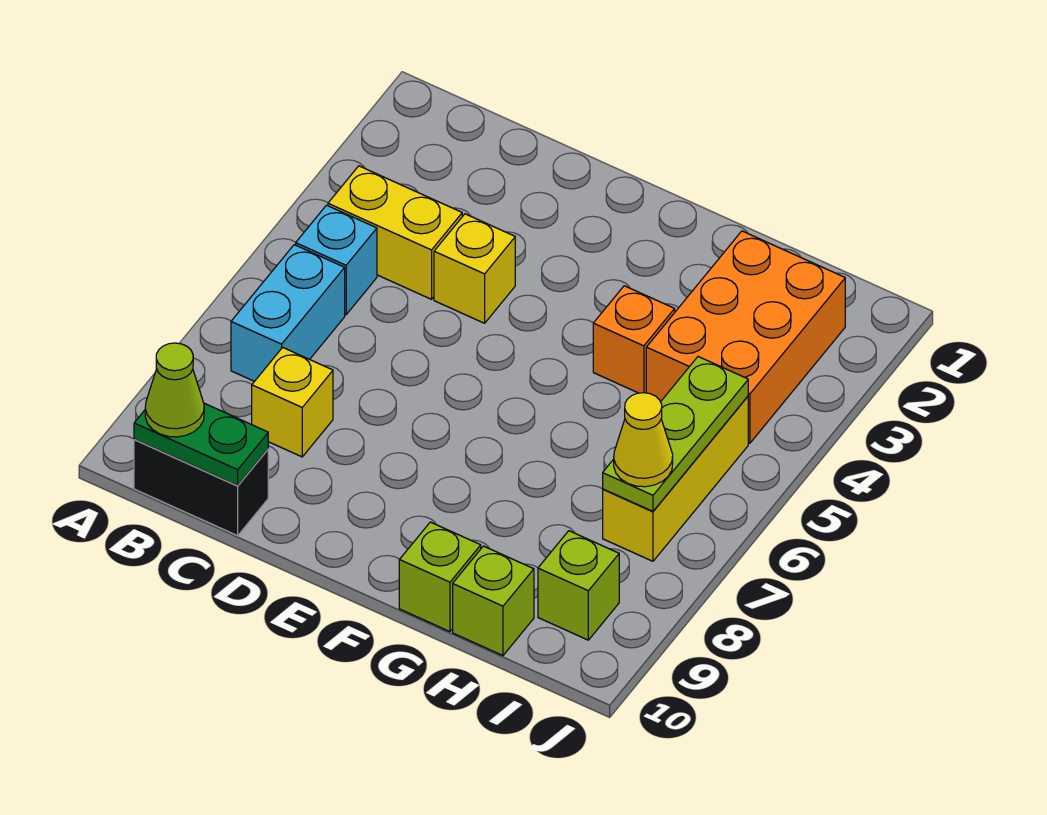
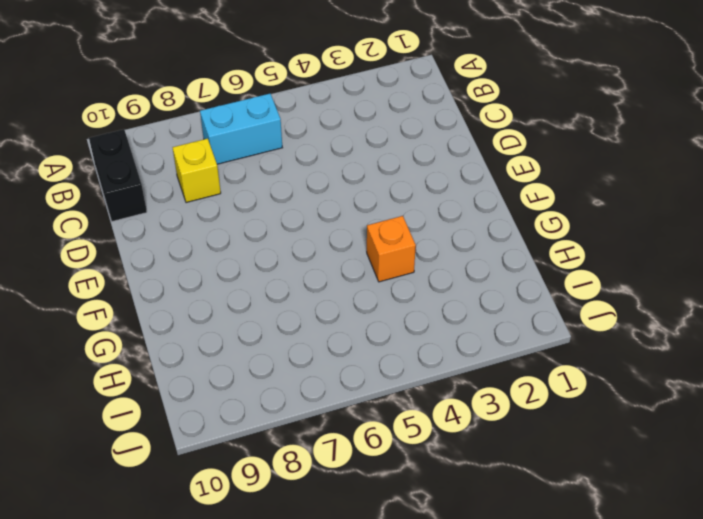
none -> yellow brick B4:C4 level 1
none -> cyan brick B5 level 1
none -> yellow brick D4 level 1

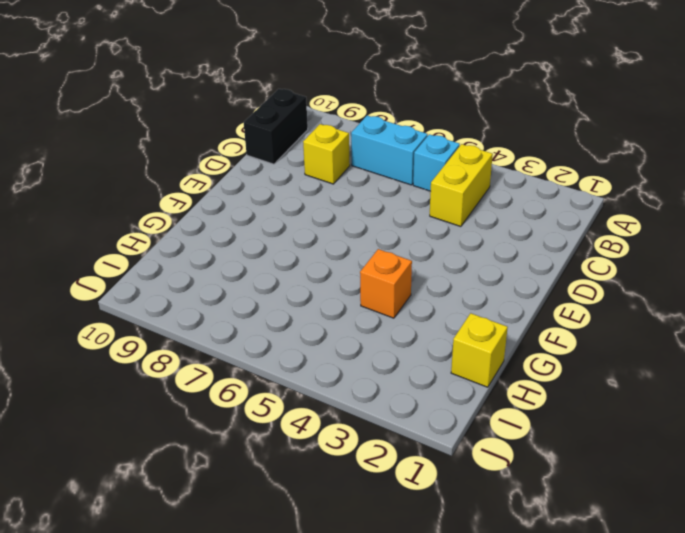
yellow brick H1 level 1 -> yellow brick D4 level 1
none -> lime brick G10 level 1
none -> orange brick H2:I4 level 1
none -> lime brick H10 level 1

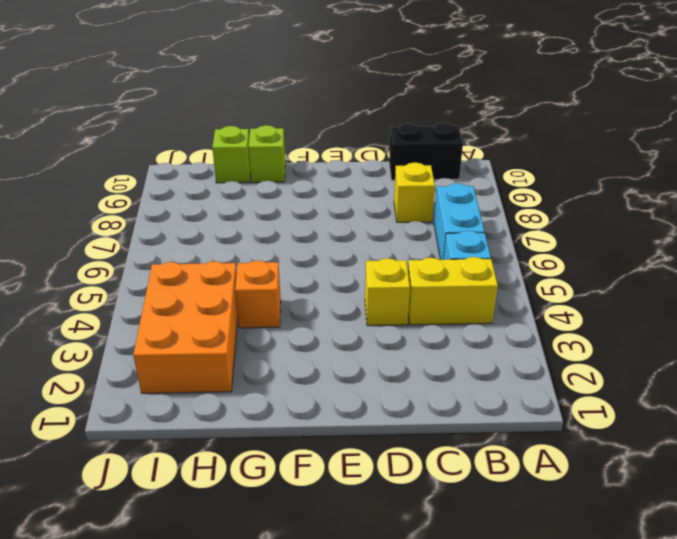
none -> yellow brick I5:I7 level 1
none -> lime brick I9 level 1
none -> green plate B10:C10 level 2

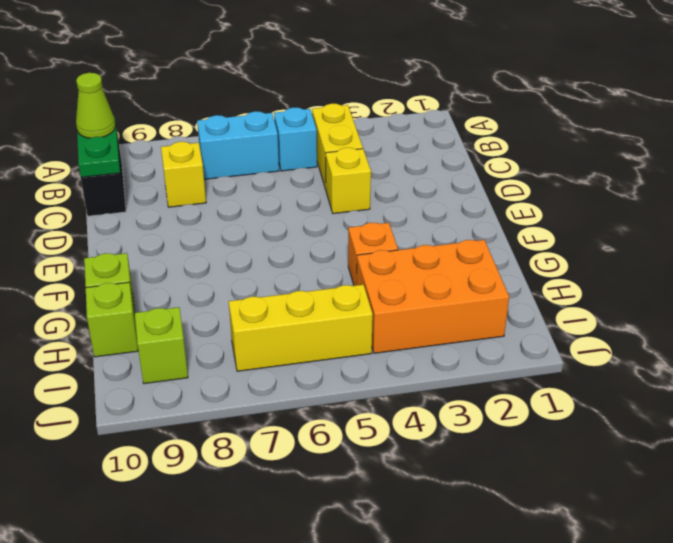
none -> lime plate I5:I7 level 2
none -> yellow cone I7 level 3

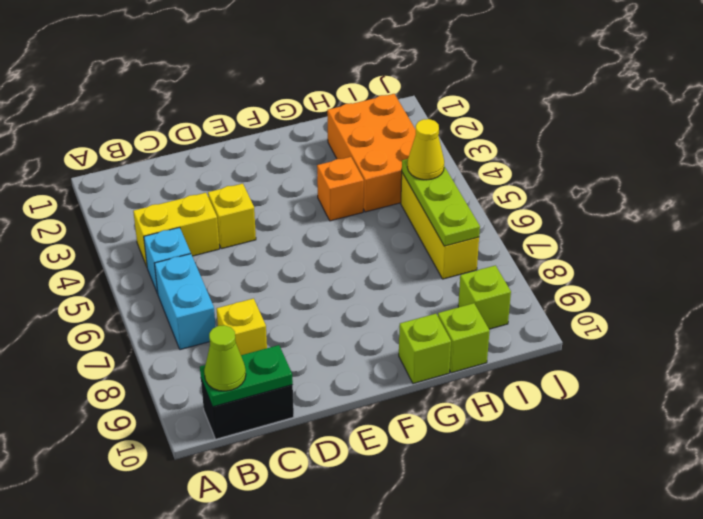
yellow cone I5 level 3 -> yellow cone I7 level 3

